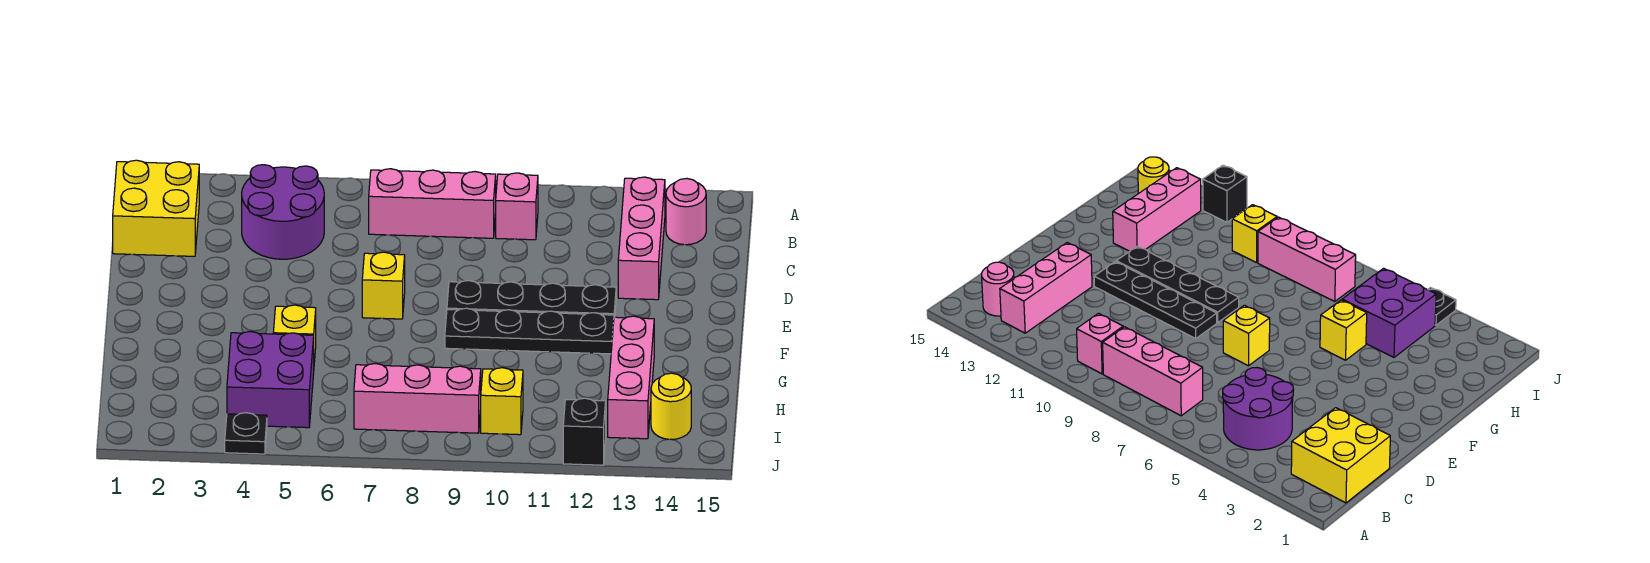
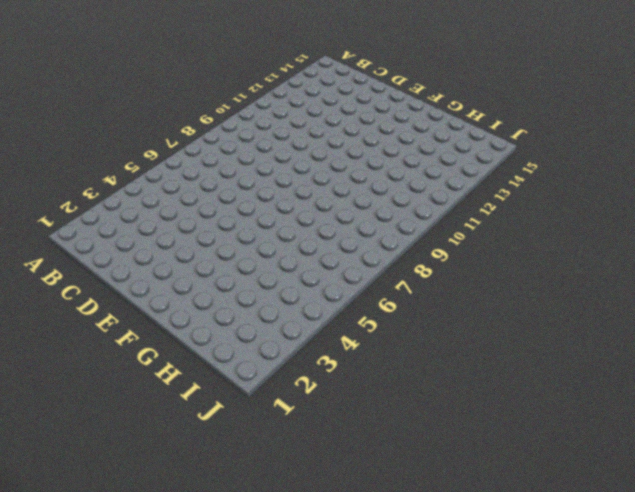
none -> yellow brick B1:C2 level 1
none -> purple round brick B4:C5 level 1
none -> pink brick B7:B9 level 1

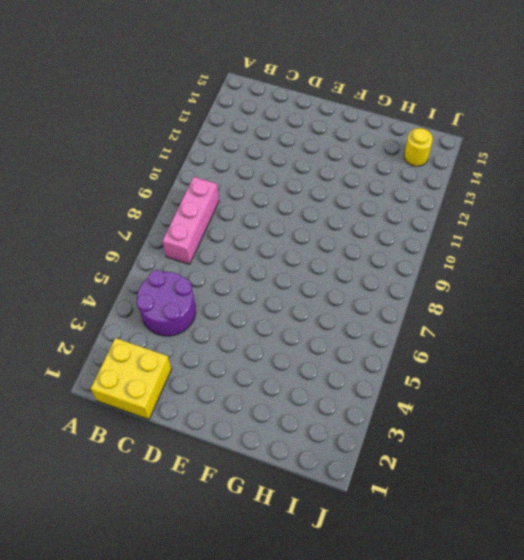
none -> pink brick B10 level 1
none -> pink brick B13:D13 level 1
none -> pink round brick B14 level 1

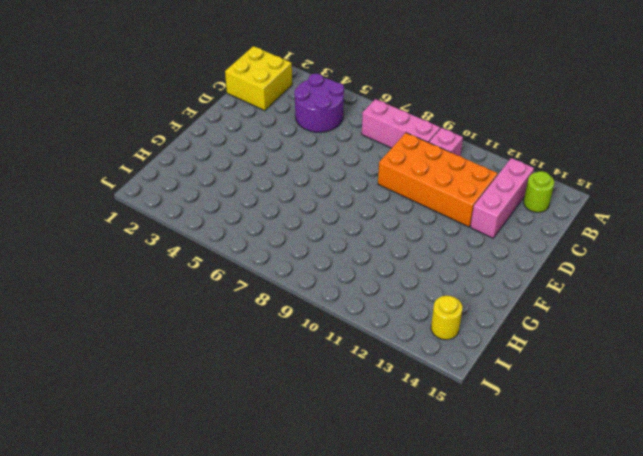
lime round brick B14 level 1 -> pink round brick B14 level 1
orange brick C9:D12 level 1 -> none
none -> yellow brick E7 level 1
none -> black plate E9:E12 level 1
none -> black plate F9:F12 level 1

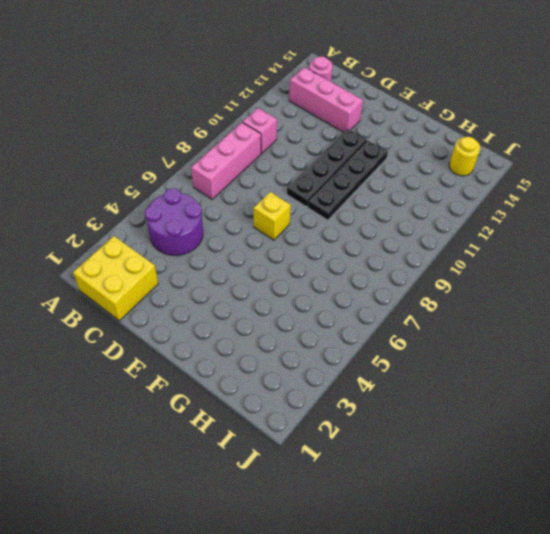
none -> yellow brick G5 level 1
none -> pink brick G13:I13 level 1
none -> purple brick H4:I5 level 1

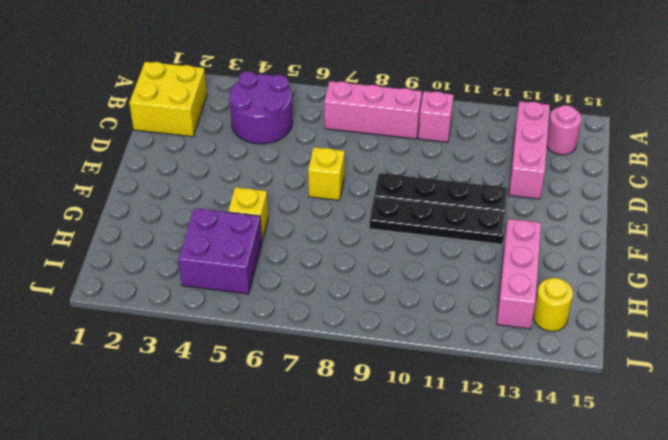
none -> pink brick I7:I9 level 1
none -> yellow brick I10 level 1
none -> black plate J4 level 1

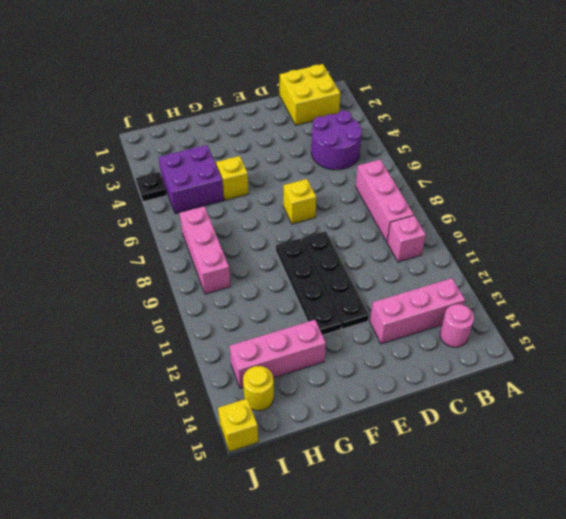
yellow brick J15 level 1 -> yellow brick I10 level 1
none -> black brick J12 level 1

